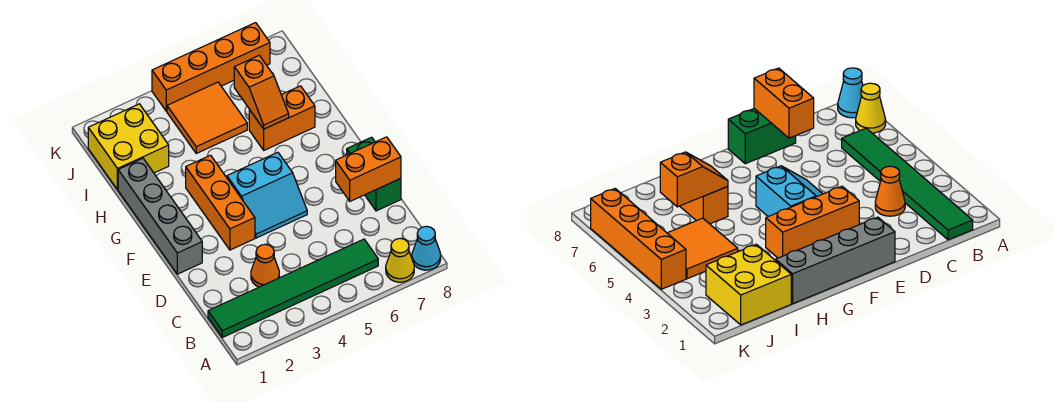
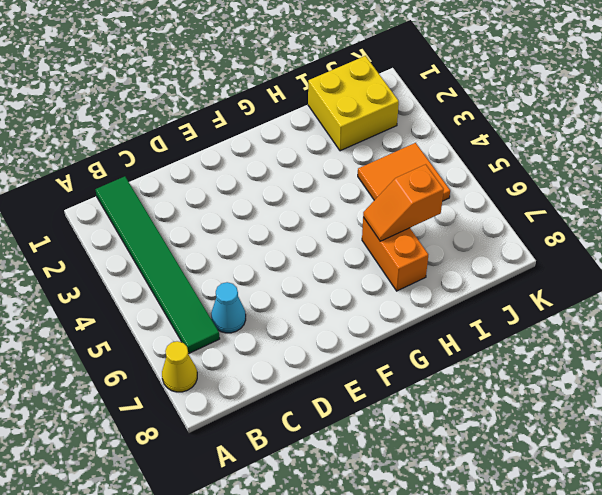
cyan cone C6 level 1 -> cyan cone A8 level 1
none -> orange cone C3 level 1
none -> green brick D8:E8 level 1
none -> grey brick E1:H1 level 1

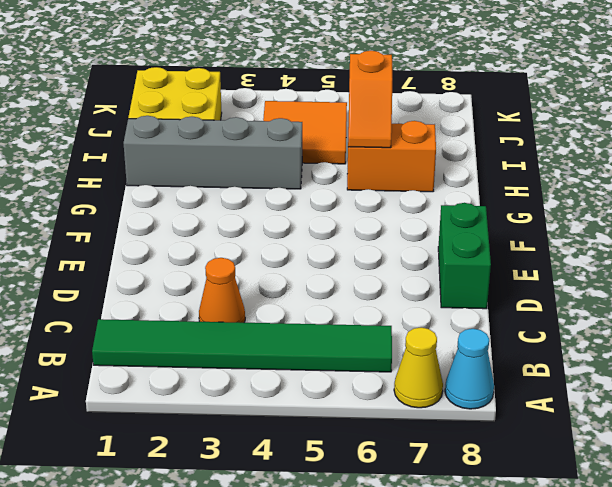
grey brick H1:H4 level 1 -> grey brick E1:H1 level 1
none -> orange brick E3:G3 level 1
none -> cyan slope E4:F5 level 1 top F
none -> orange brick K4:K7 level 1

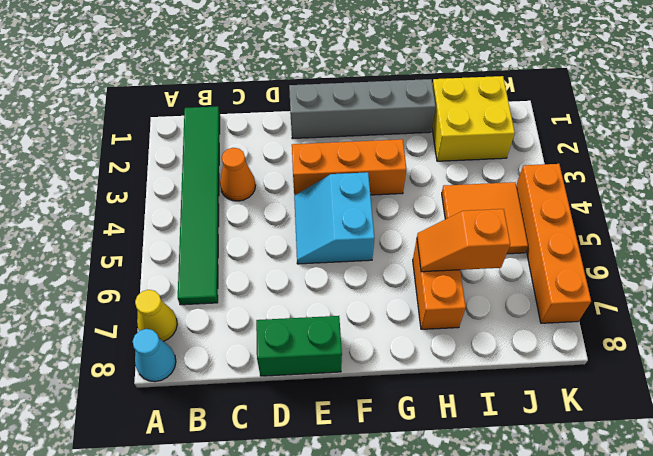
none -> orange brick D7:D8 level 2

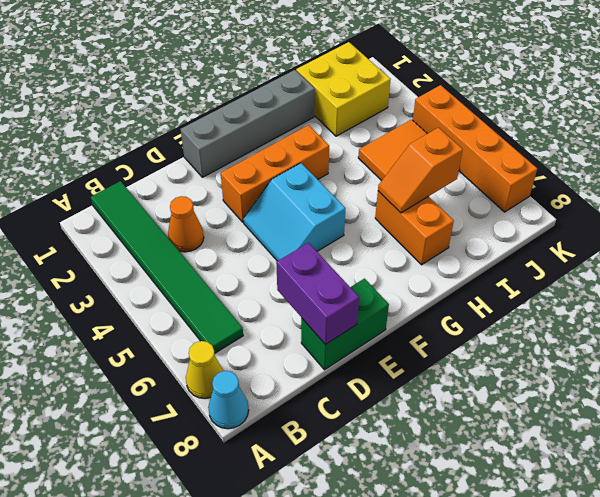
purple brick D7:D8 level 2 -> orange brick D7:D8 level 2

